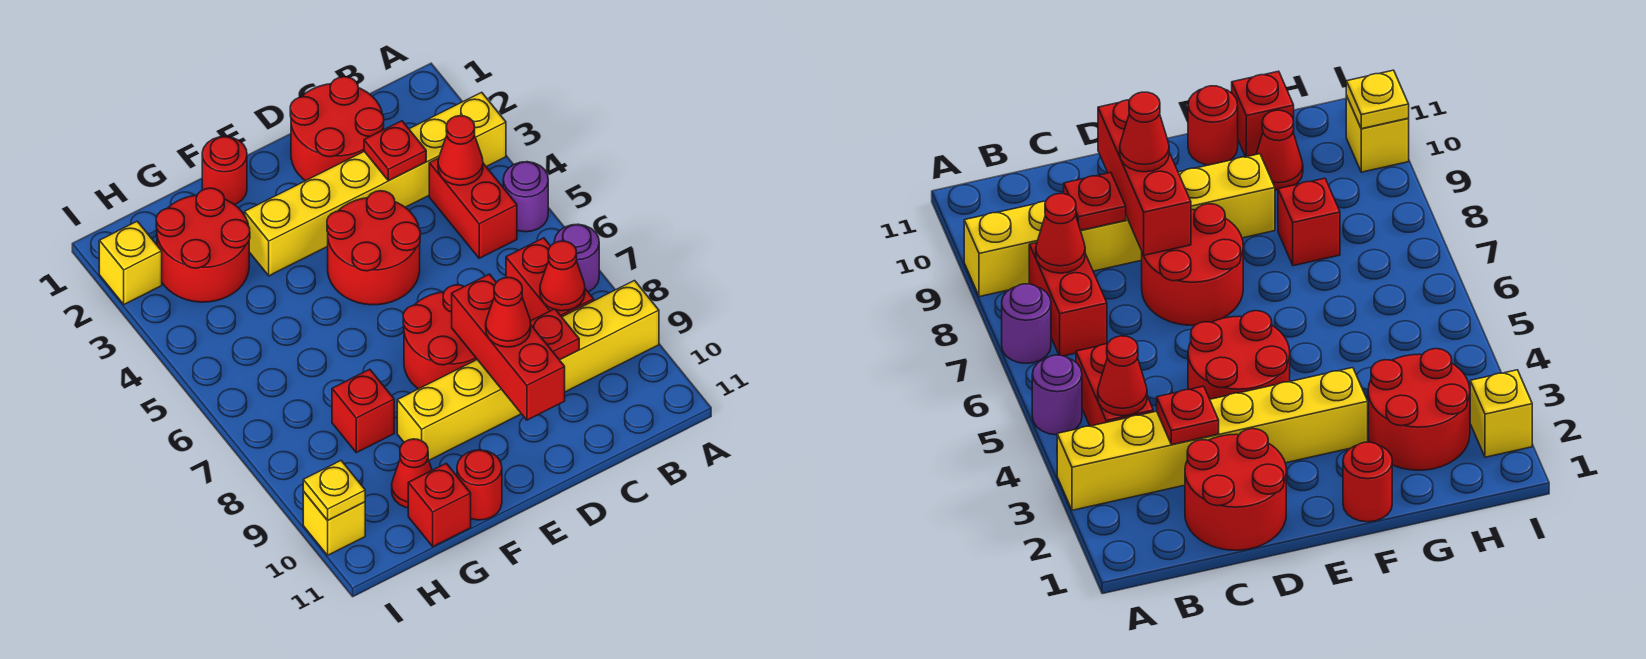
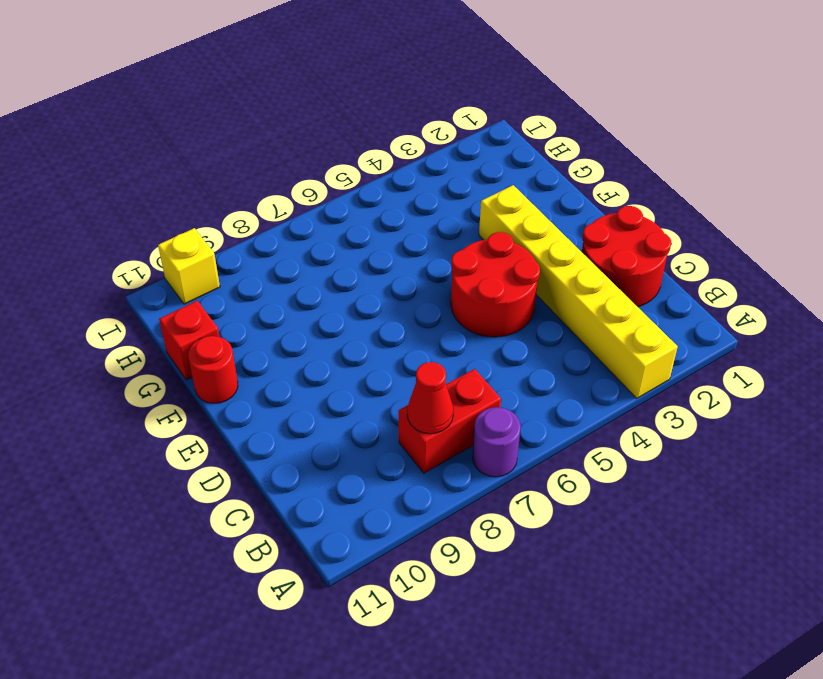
none -> purple round brick A5 level 1
none -> yellow brick A9:F9 level 1
none -> red brick B4:B5 level 1

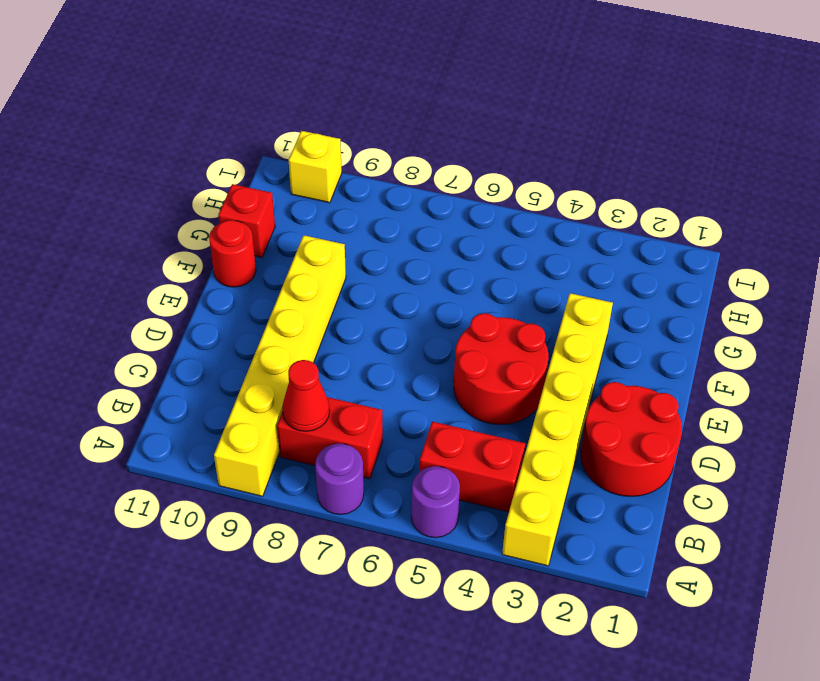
none -> red round brick D7:E8 level 1
none -> red round brick F1 level 1
none -> red round brick G2:H3 level 1

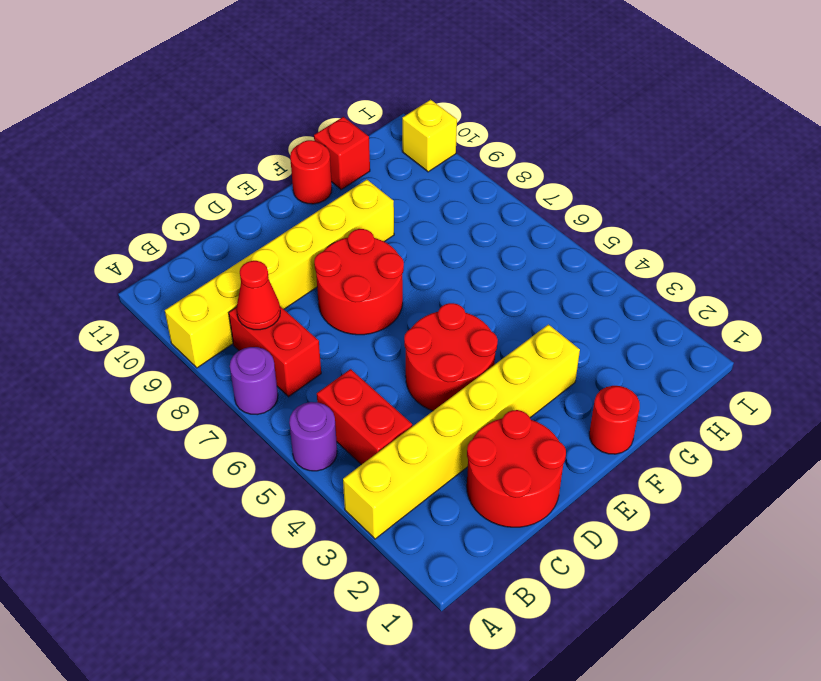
none -> red round brick G2:H3 level 1
none -> red brick G8 level 1
none -> red cone G10 level 1

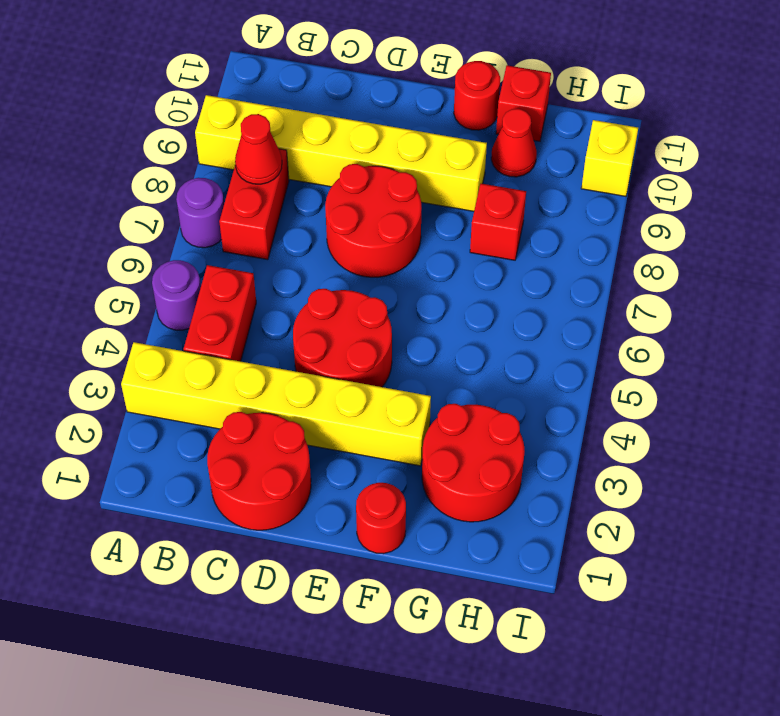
none -> yellow brick I2 level 1
none -> red cone B4 level 2
none -> red plate C3 level 2

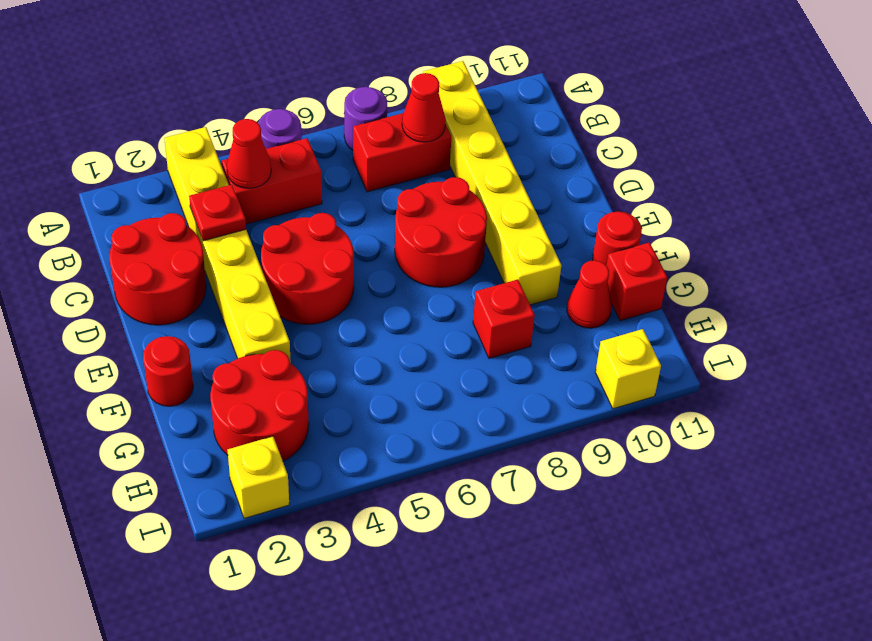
none -> red plate C9 level 2
none -> red brick D8:D10 level 2
none -> yellow plate I10 level 2

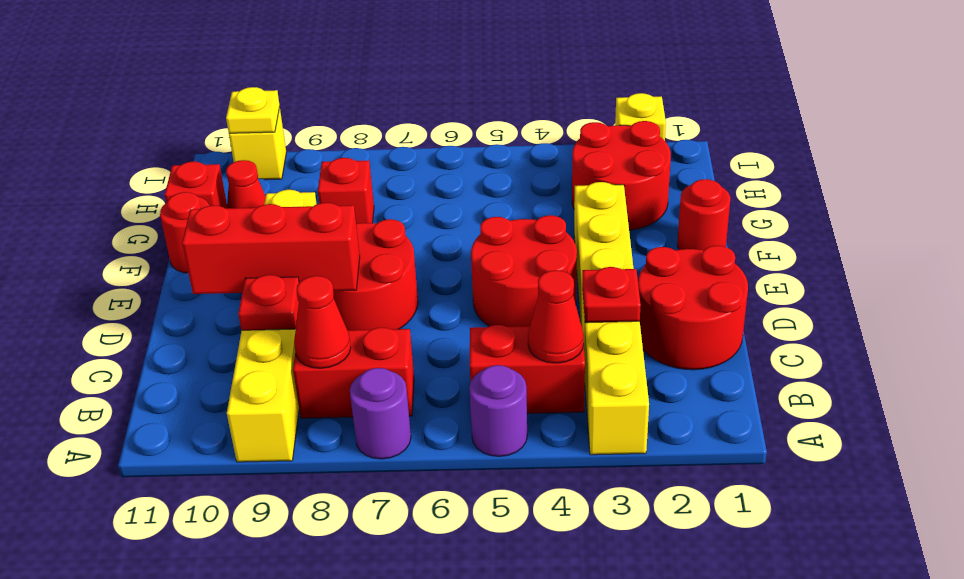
none -> red cone D9 level 3

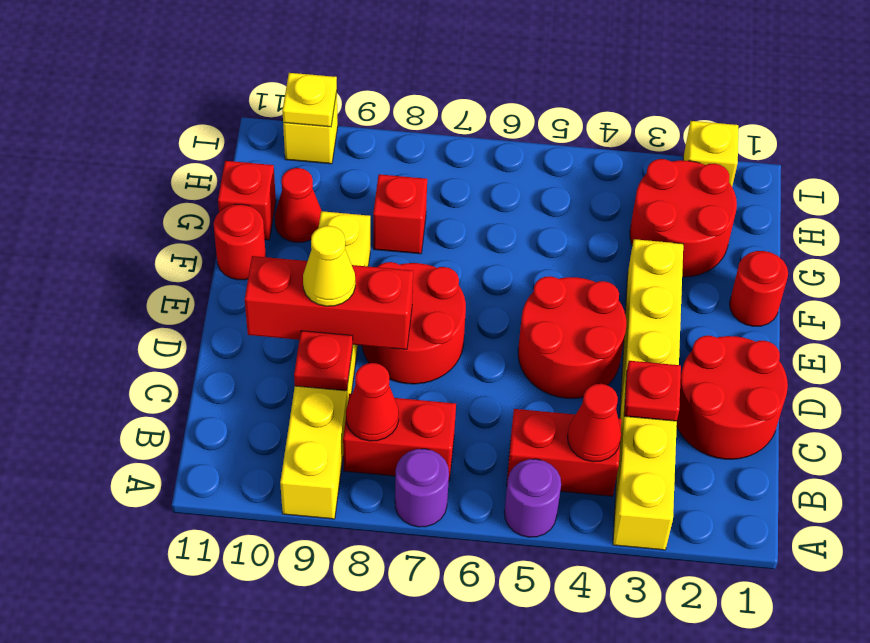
yellow cone D9 level 3 -> red cone D9 level 3

